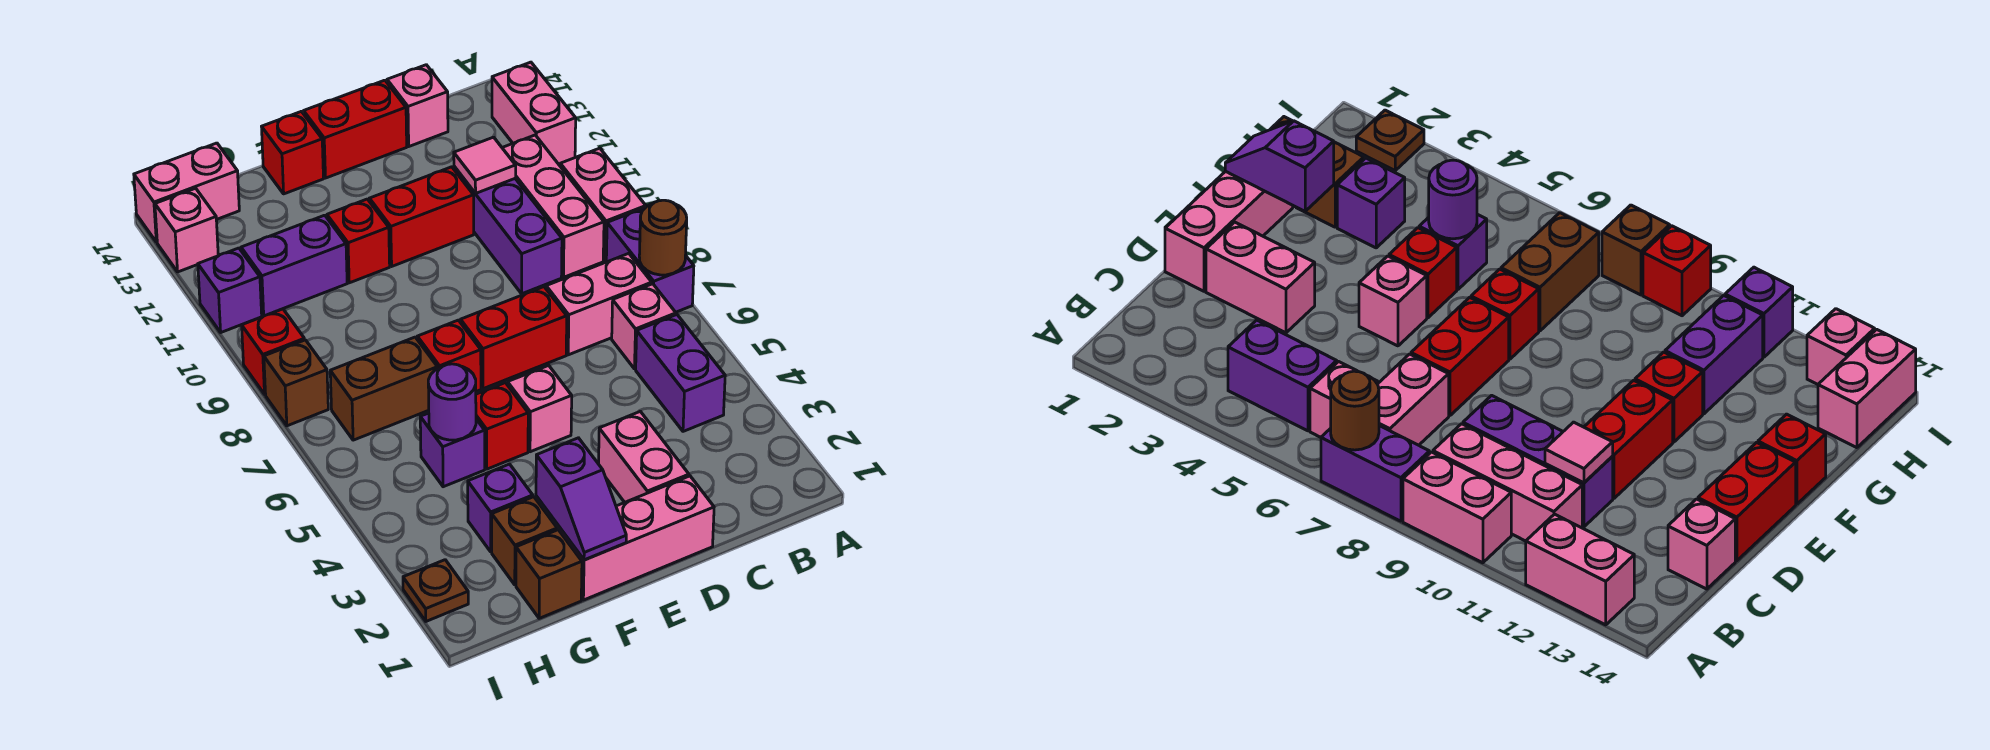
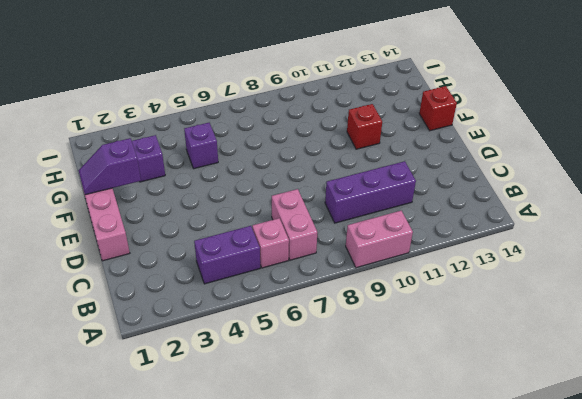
none -> purple brick A7:A8 level 1
none -> pink brick A12:A13 level 1
none -> pink brick B9:B11 level 1
none -> pink brick C14 level 1

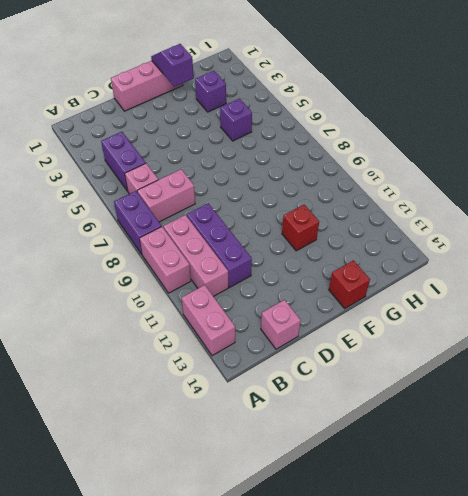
none -> pink brick D2:D3 level 1
none -> red brick D7:E7 level 1
none -> red brick D11:E11 level 1
none -> red brick D14:E14 level 1

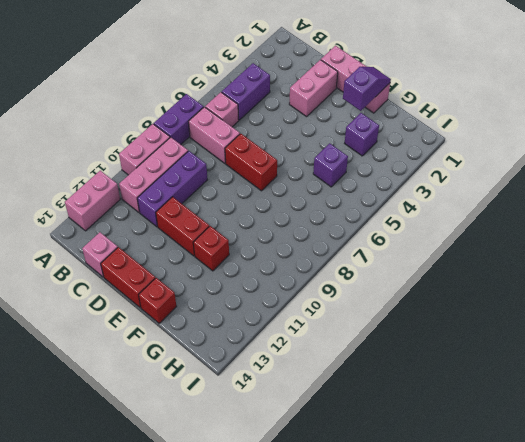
none -> pink brick E5 level 1
none -> red brick F5 level 1
none -> red brick F7 level 1
none -> brown brick G1 level 1

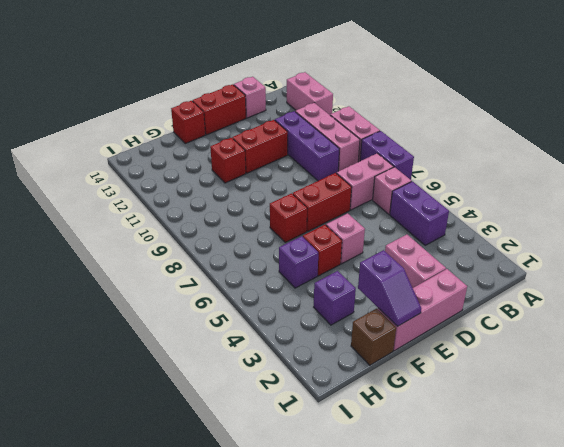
none -> brown brick G2 level 1
none -> brown brick G7:H7 level 1
none -> purple brick G11:H11 level 1
none -> pink brick H14:I14 level 1

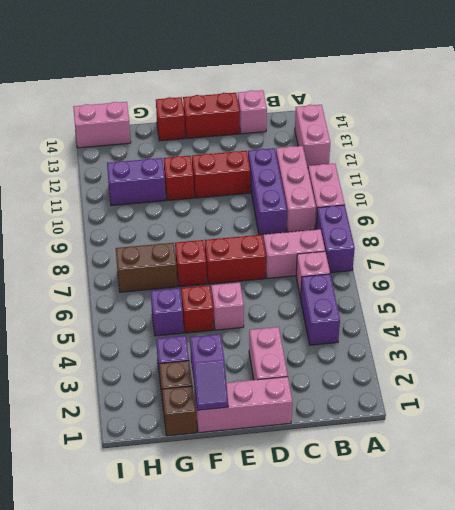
none -> brown plate I2 level 1
none -> brown brick I8 level 1
none -> red brick I9 level 1
none -> purple brick I11 level 1

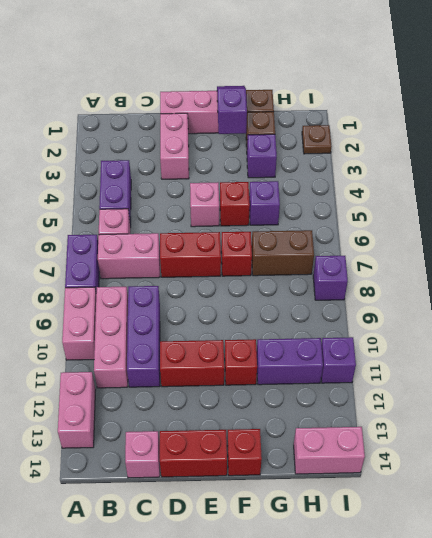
purple brick I8 level 1 -> brown brick I8 level 1
none -> red brick I9 level 1
none -> pink brick I13 level 1
none -> brown round brick A7 level 2
none -> pink tile C11 level 2

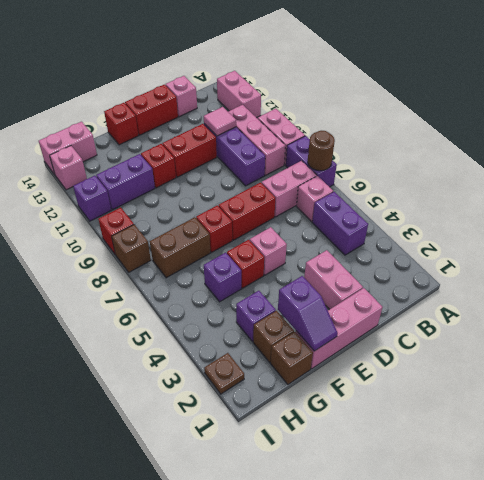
none -> purple round brick G5 level 2

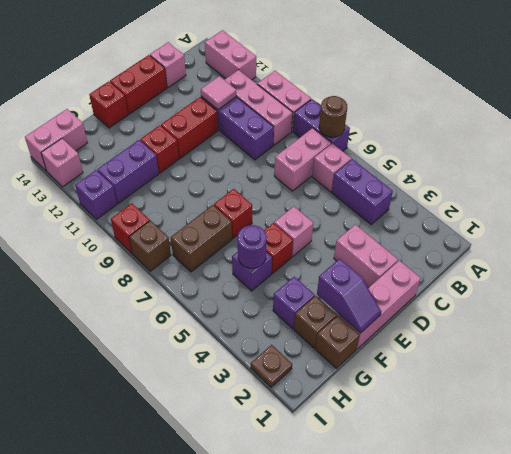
none -> red brick D7:E7 level 1

